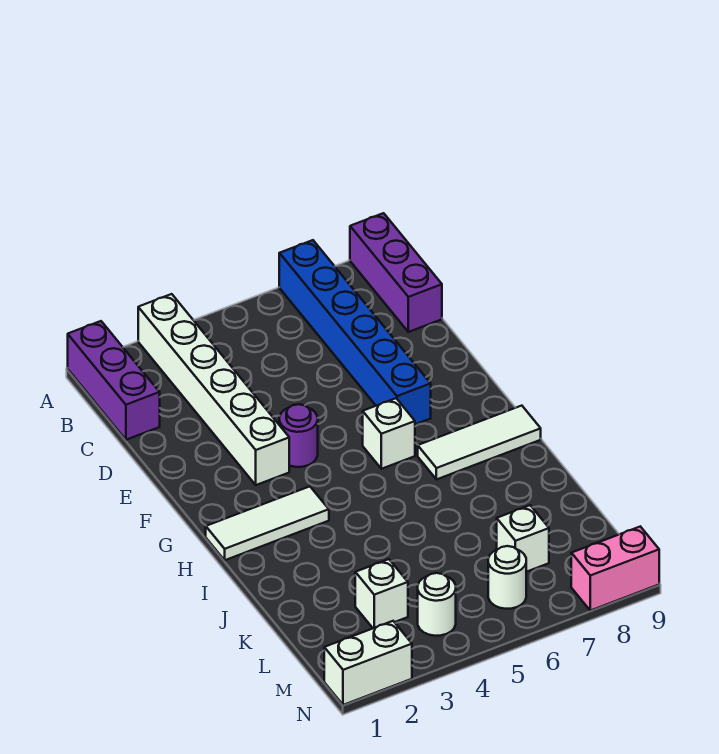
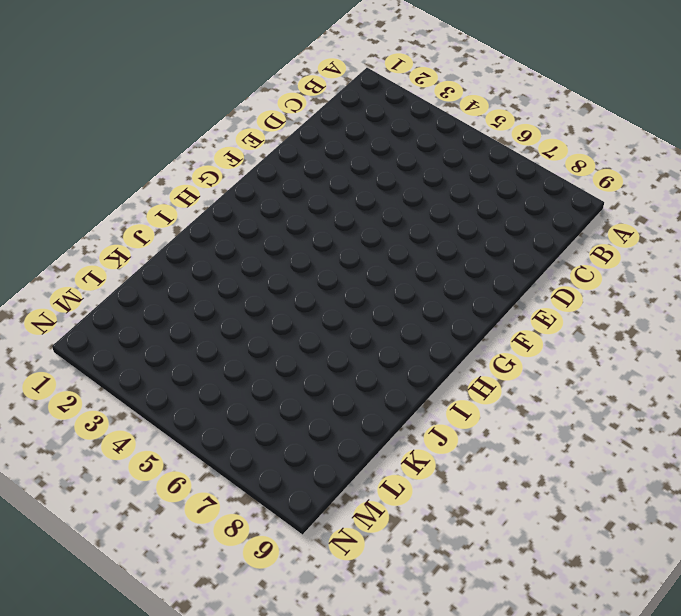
none -> purple brick A1:C1 level 1
none -> white brick A3:F3 level 1
none -> blue brick A7:F7 level 1

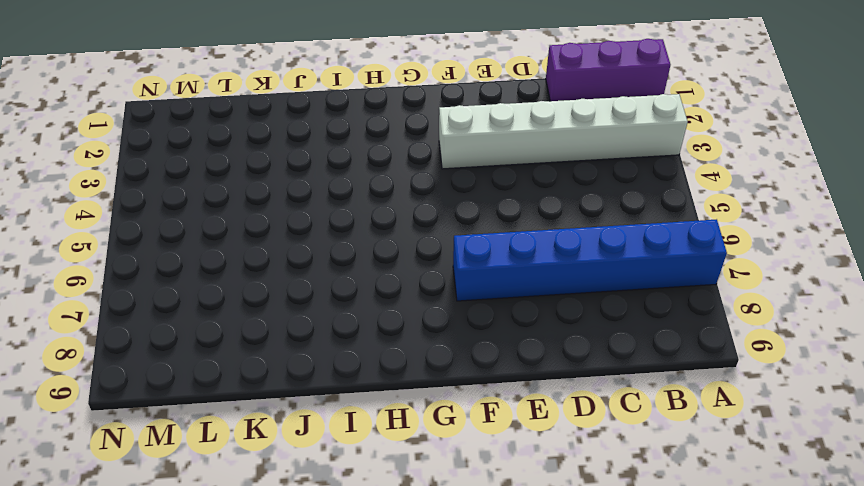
none -> purple brick A9:C9 level 1
none -> purple round brick F4 level 1
none -> white brick G6 level 1

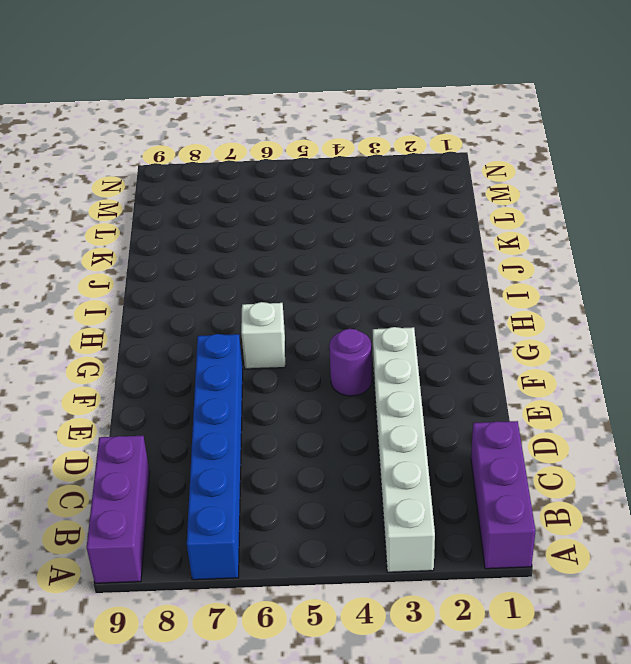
none -> white tile H1:H3 level 1
none -> white tile H7:H9 level 1
none -> white brick L3 level 1

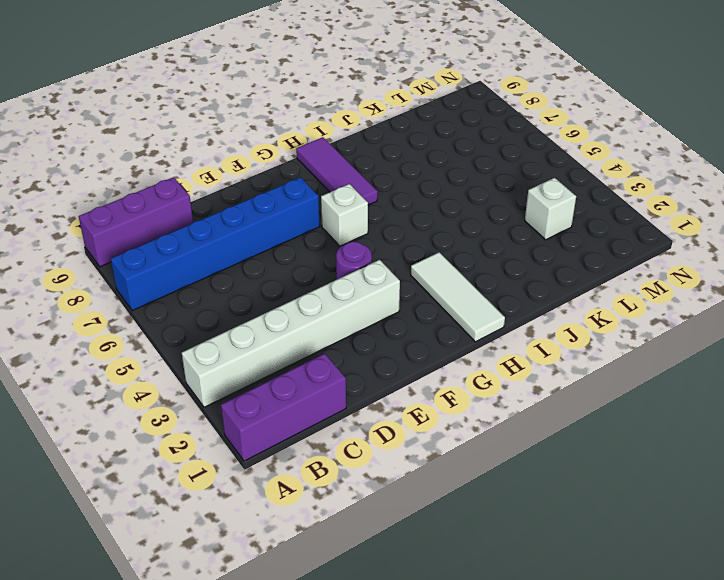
purple tile H7:H9 level 1 -> white tile H7:H9 level 1
none -> white brick L7 level 1
none -> white round brick M4 level 1
none -> white round brick M6 level 1

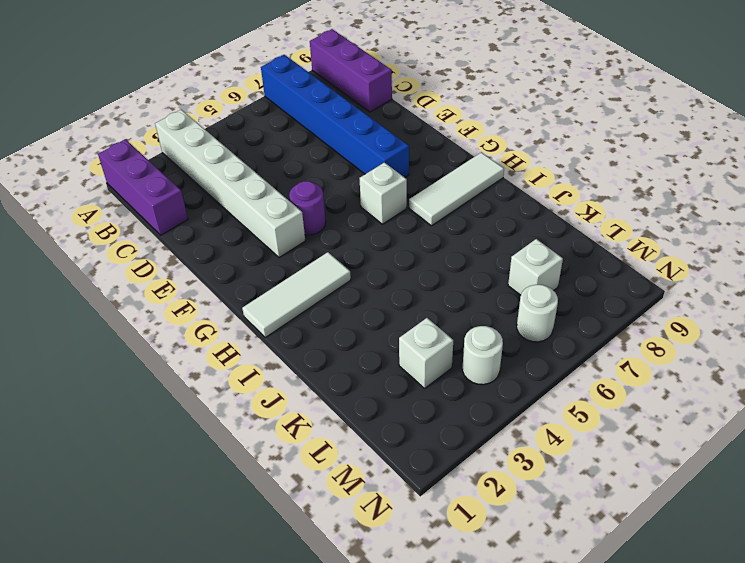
none -> white brick N1:N2 level 1
none -> pink brick N8:N9 level 1

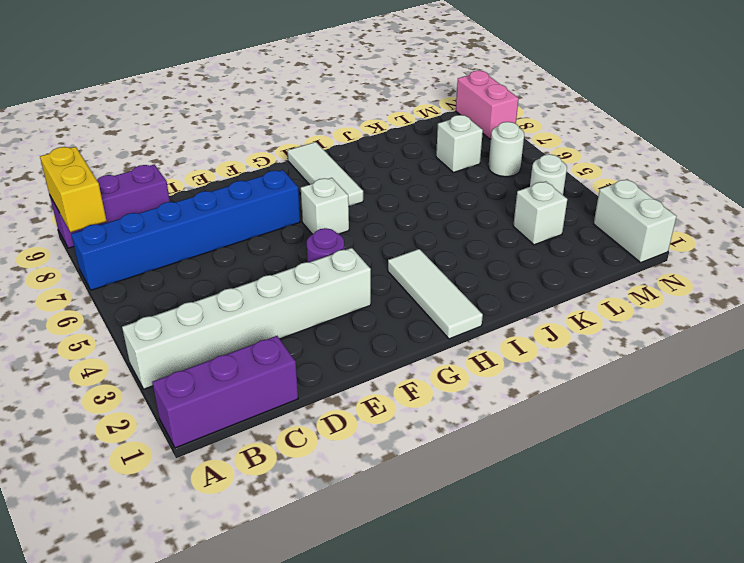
yellow brick A8:A9 level 2 -> none

